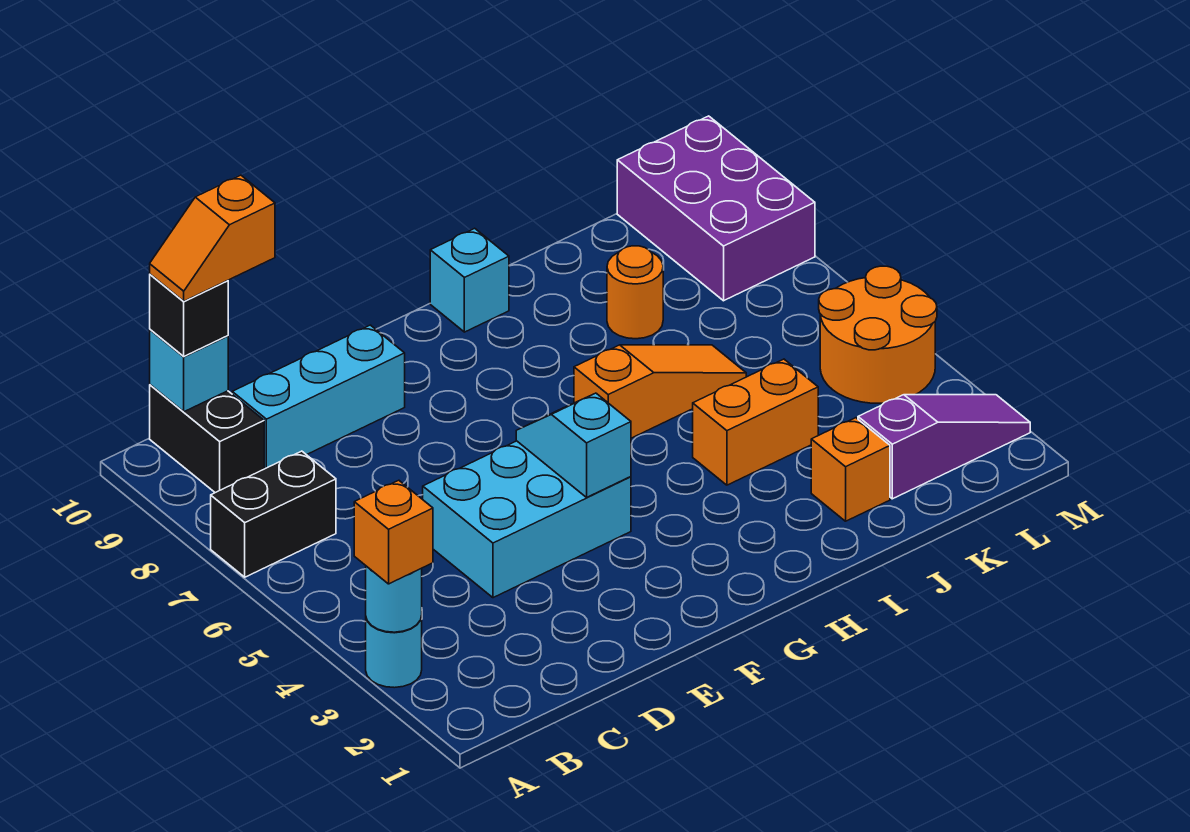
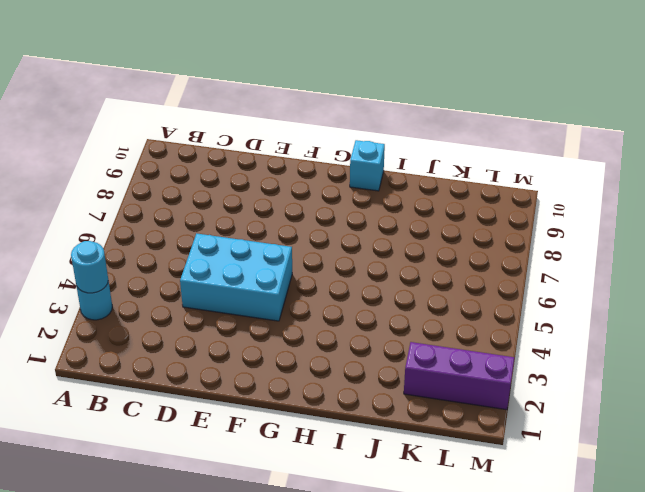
purple brick K2:M2 level 1 -> purple slope K2:M2 level 1 top K
none -> black brick A7:B7 level 1
none -> black brick B9:B10 level 1
none -> cyan brick C9:E9 level 1

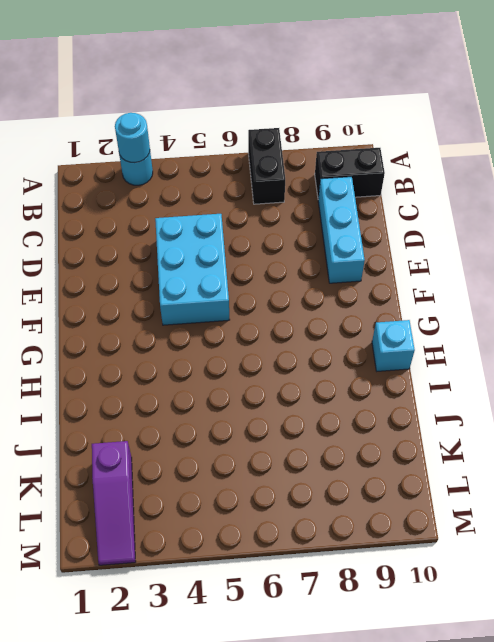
none -> orange slope H6:J6 level 1 top H
none -> orange brick I4:J4 level 1
none -> orange brick J2 level 1

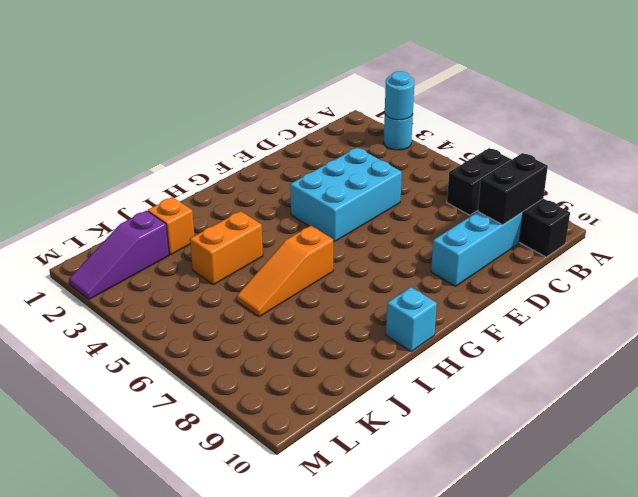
black brick B9:C9 level 2 -> none
none -> orange round brick J8 level 1
none -> orange round brick L4:M5 level 1
none -> purple brick L8:M10 level 1

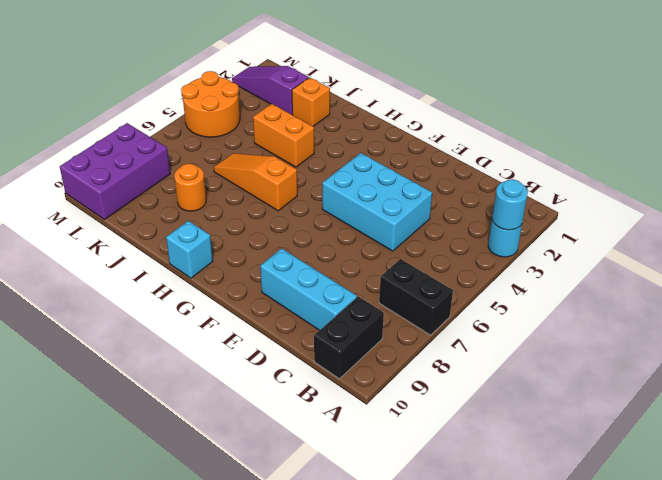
none -> cyan brick B10 level 2
none -> cyan slope F4:F5 level 2 top 4
none -> orange brick A3 level 3

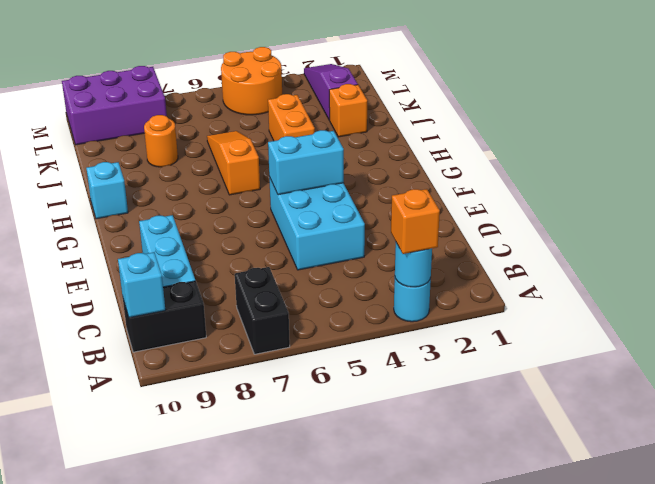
cyan brick F4:F5 level 2 -> cyan slope F4:F5 level 2 top 4
none -> black brick B10 level 3
none -> orange slope B10:C10 level 4 top C

